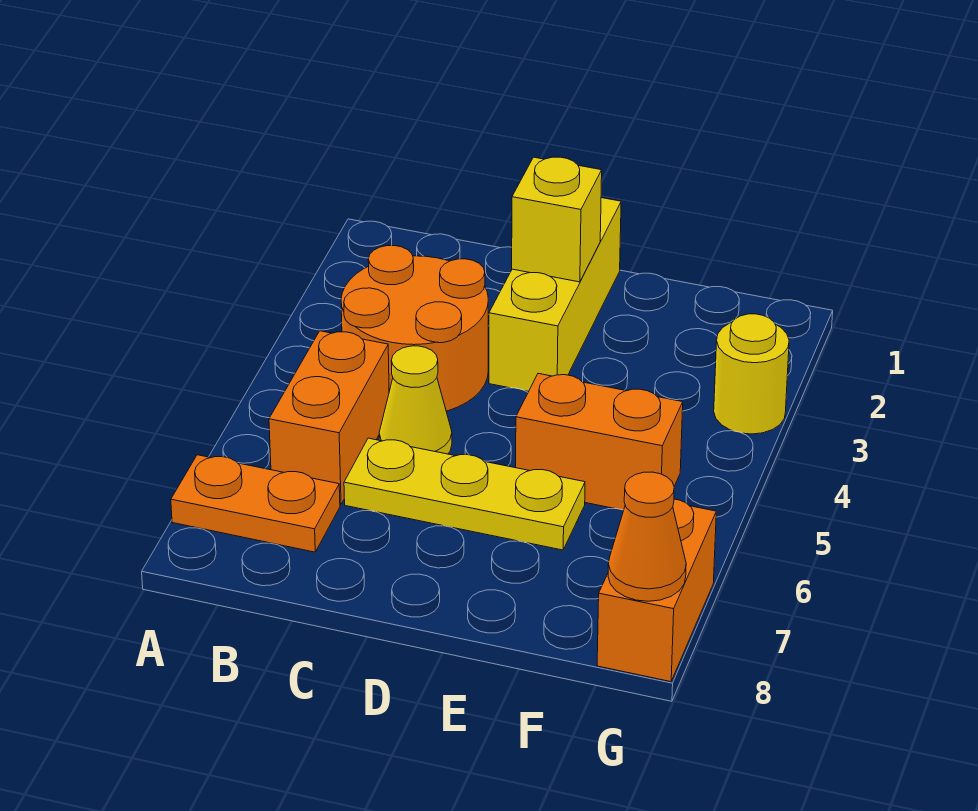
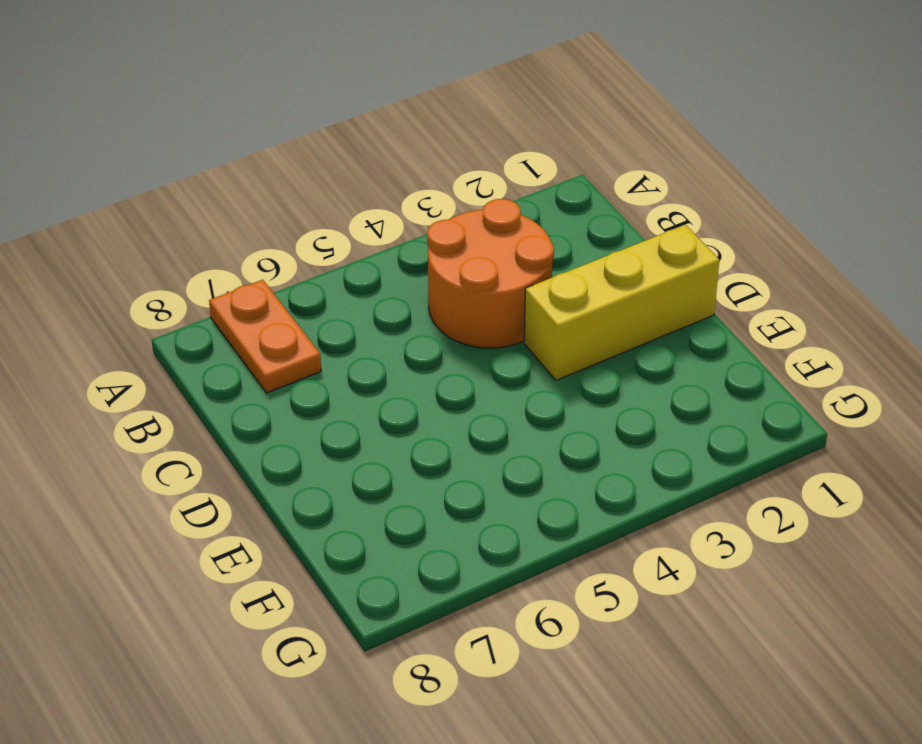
none -> orange brick B5:B6 level 1
none -> yellow cone C5 level 1

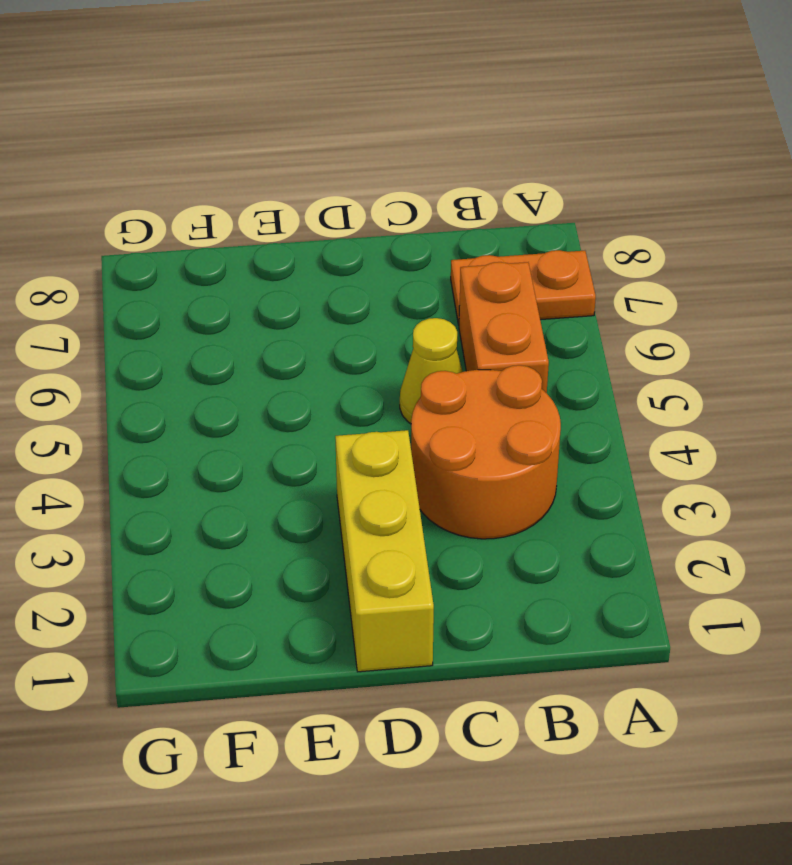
none -> yellow plate C6:E6 level 1
none -> orange brick E5:F5 level 1

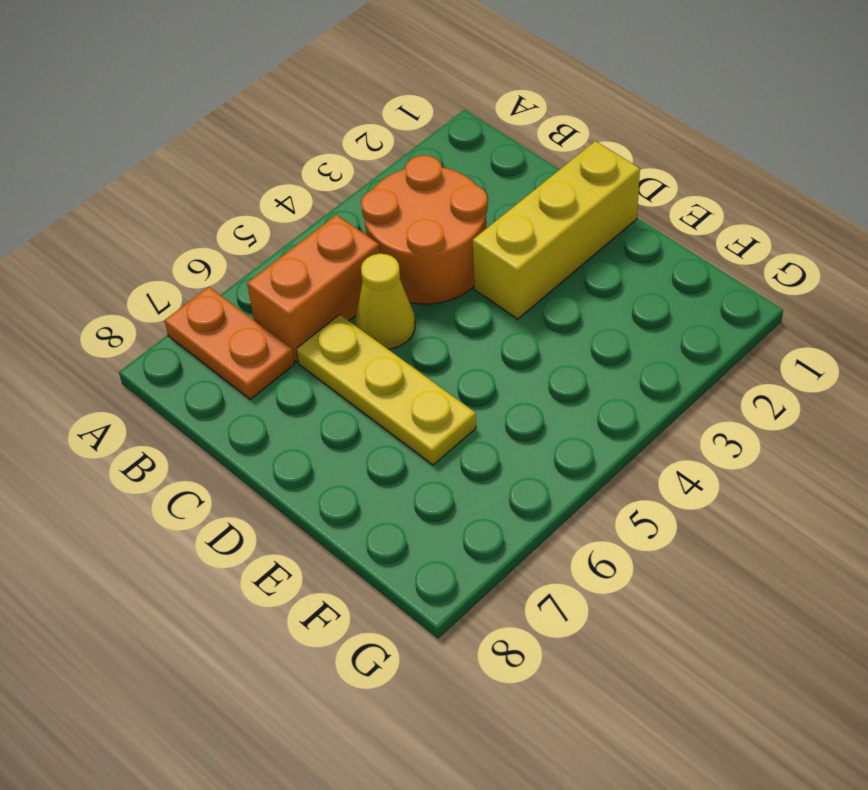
none -> orange brick E5:F5 level 1
none -> yellow round brick G3 level 1

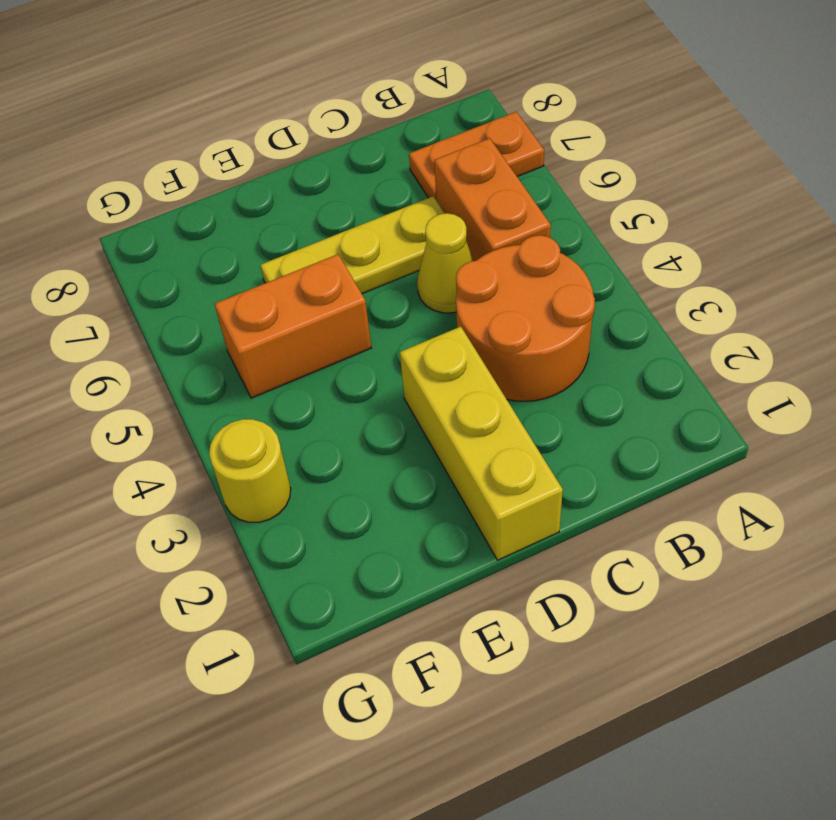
none -> orange brick G7:G8 level 1
none -> yellow brick D2 level 2

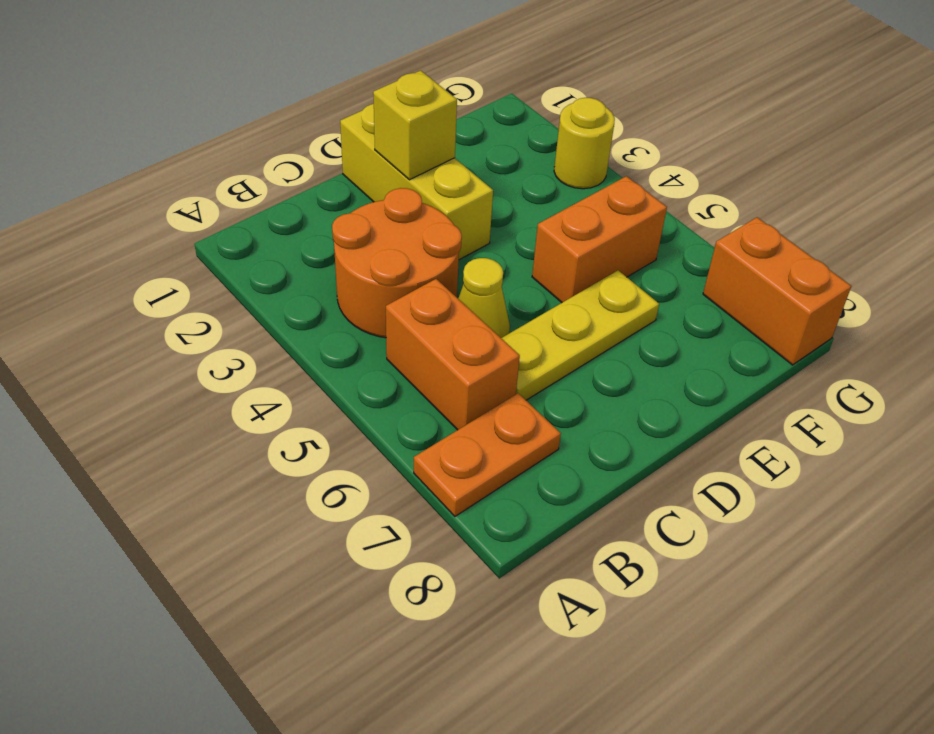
none -> orange cone G8 level 2

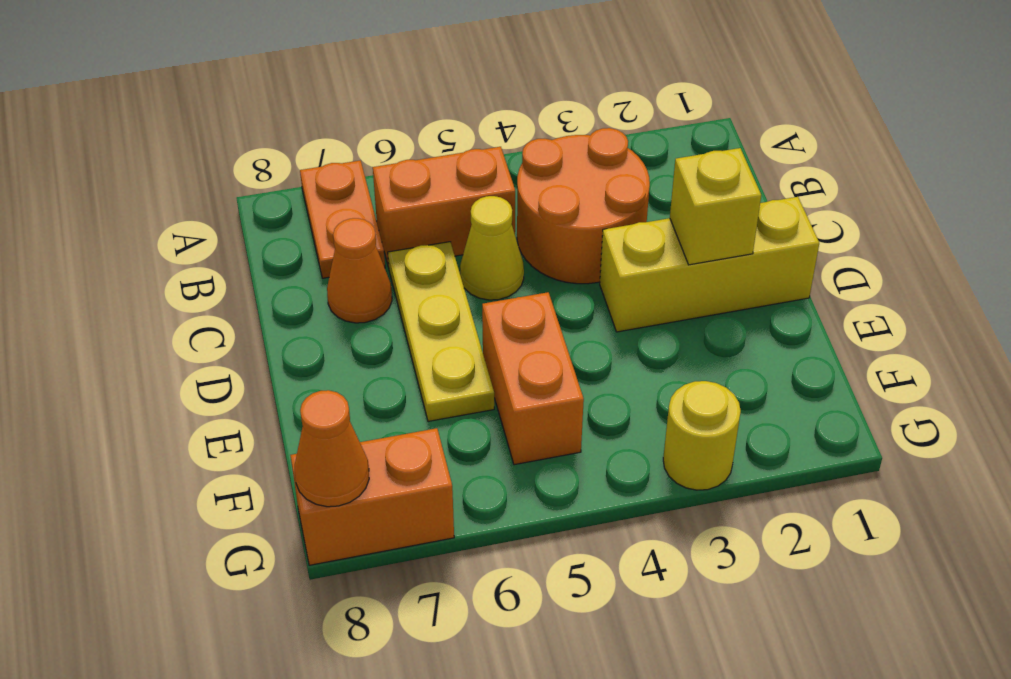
orange cone C7 level 1 -> none

